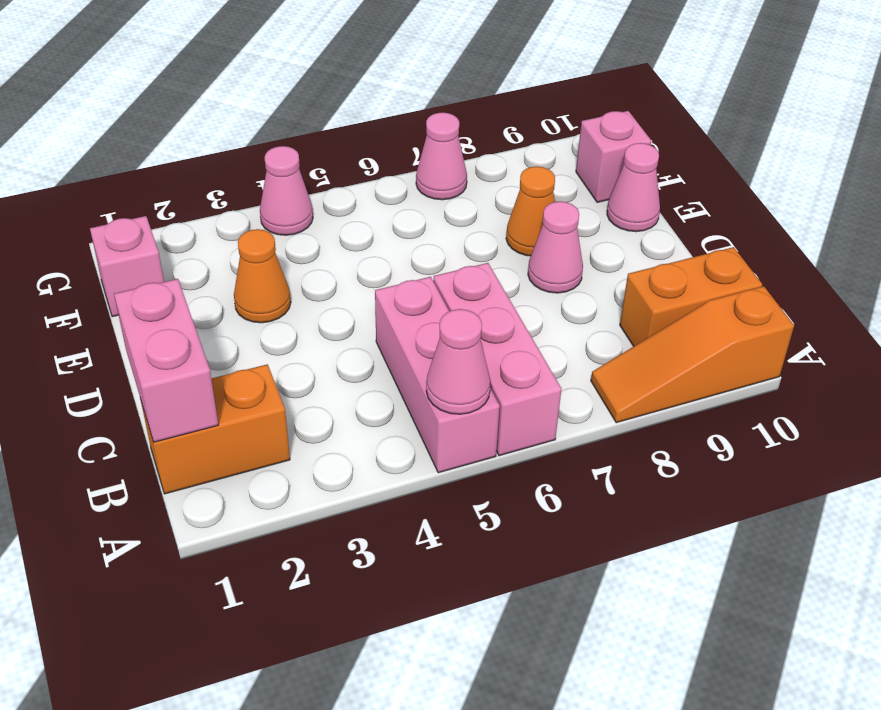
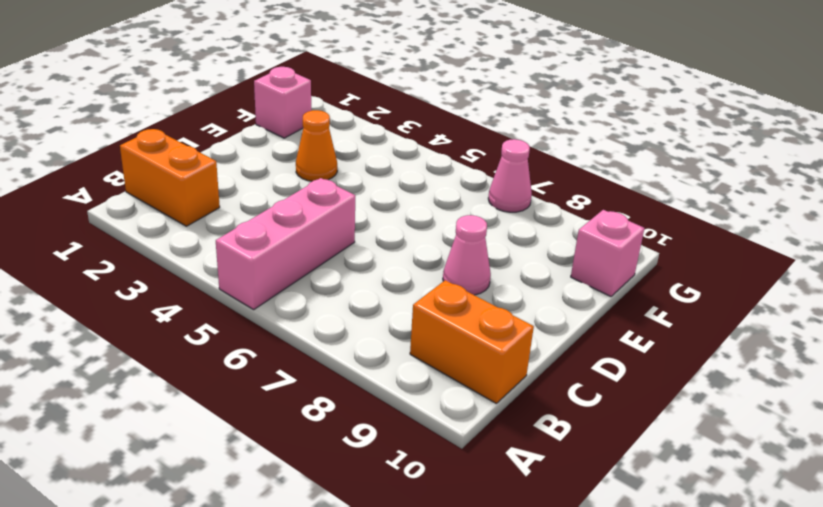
none -> pink brick A6:C6 level 1
none -> orange slope A8:A10 level 1 top 10
none -> orange cone E8 level 1

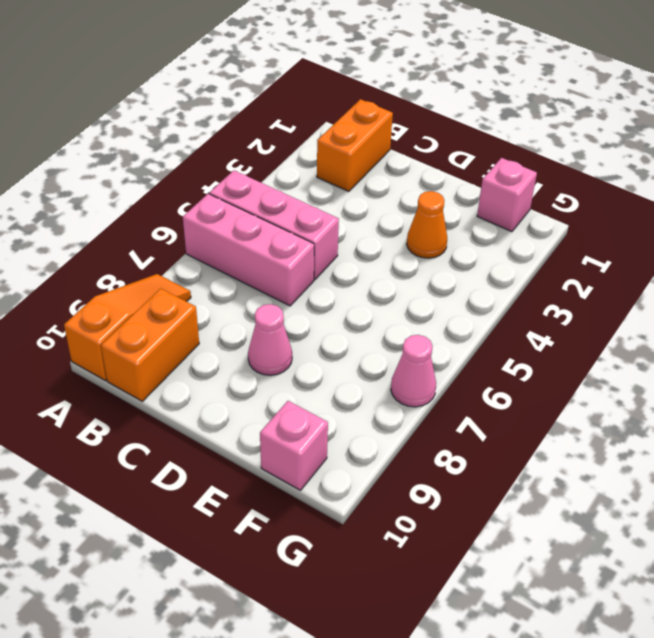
none -> orange cone E8 level 1
none -> pink cone E10 level 1
none -> pink cone G4 level 1

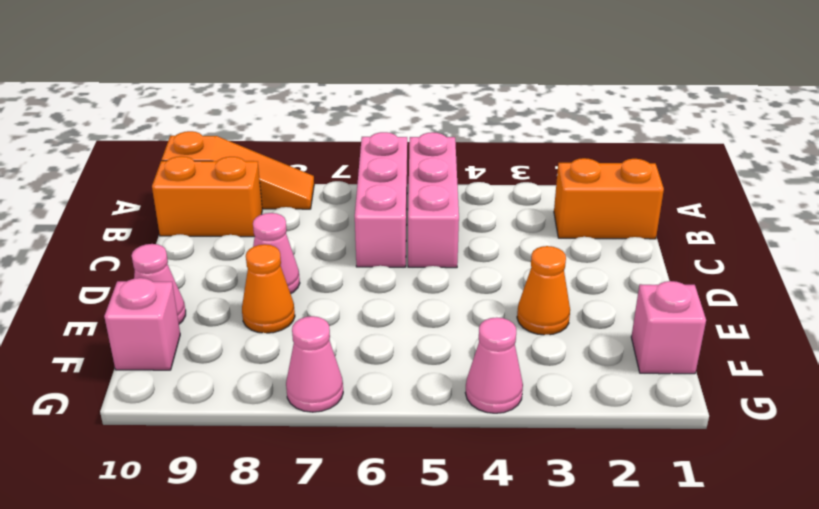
none -> pink cone A5 level 2
none -> pink brick B1:C1 level 2

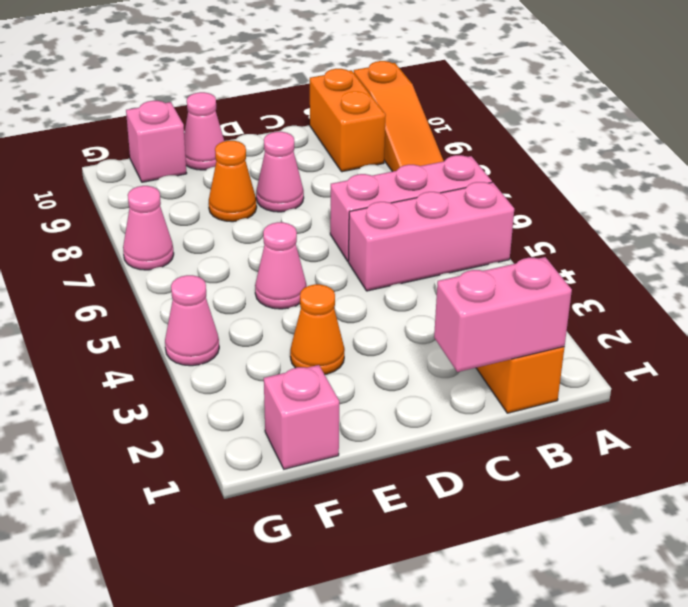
pink cone E5 level 1 -> pink cone A5 level 2

